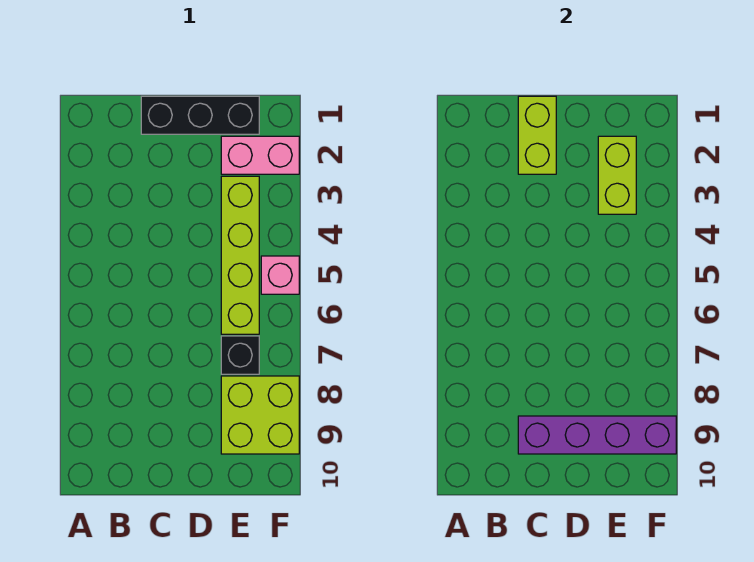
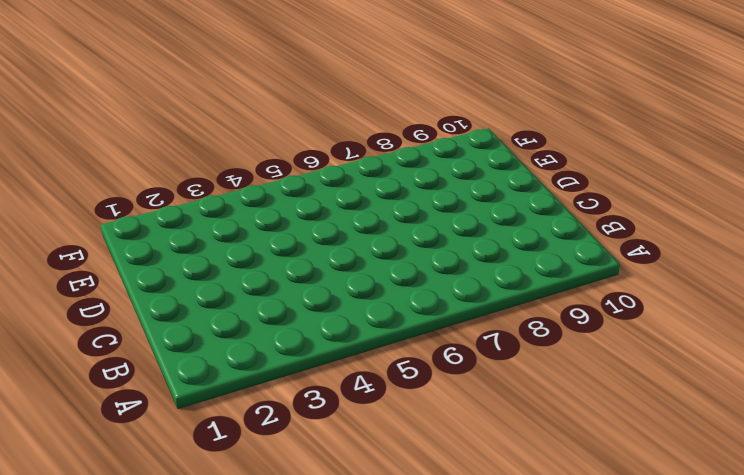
none -> black brick C1:E1 level 1
none -> pink brick E2:F2 level 1

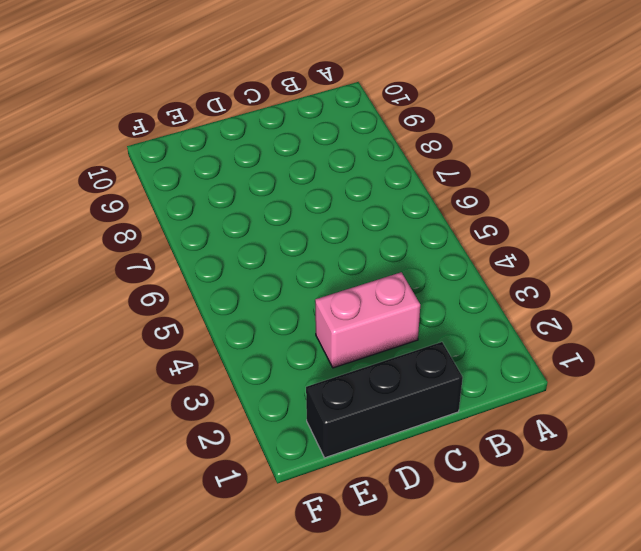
pink brick C3:D3 level 1 -> pink brick E2:F2 level 1
none -> lime brick E3:E6 level 1
none -> black brick E7 level 1

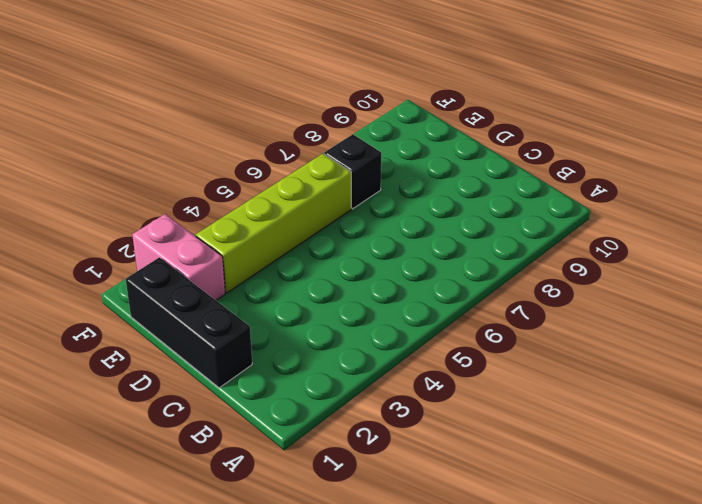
none -> lime brick E8:F9 level 1
none -> pink brick F5 level 1

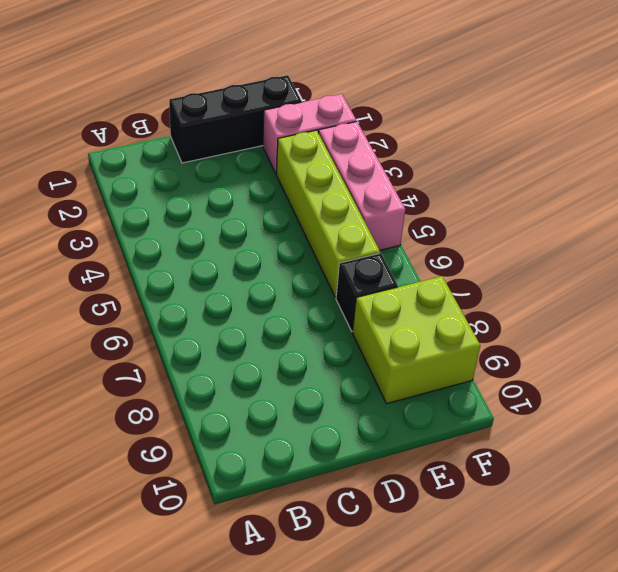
pink brick F3:F5 level 1 -> pink brick F5 level 1
none -> lime brick C1:C2 level 2
none -> purple brick C9:F9 level 2

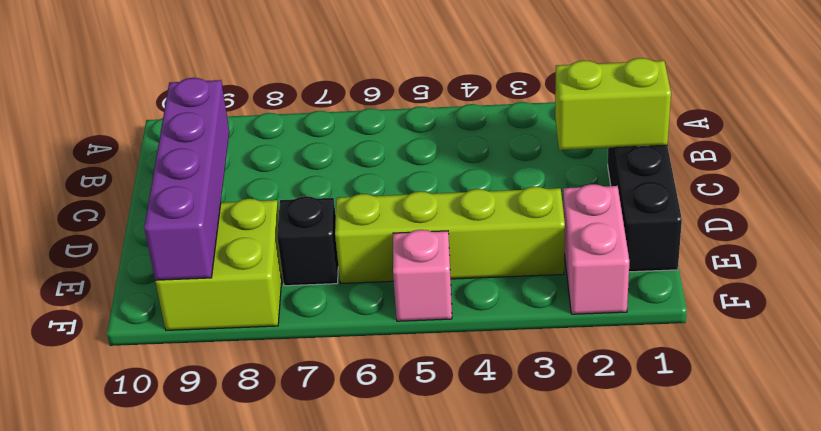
none -> lime brick E2:E3 level 2

